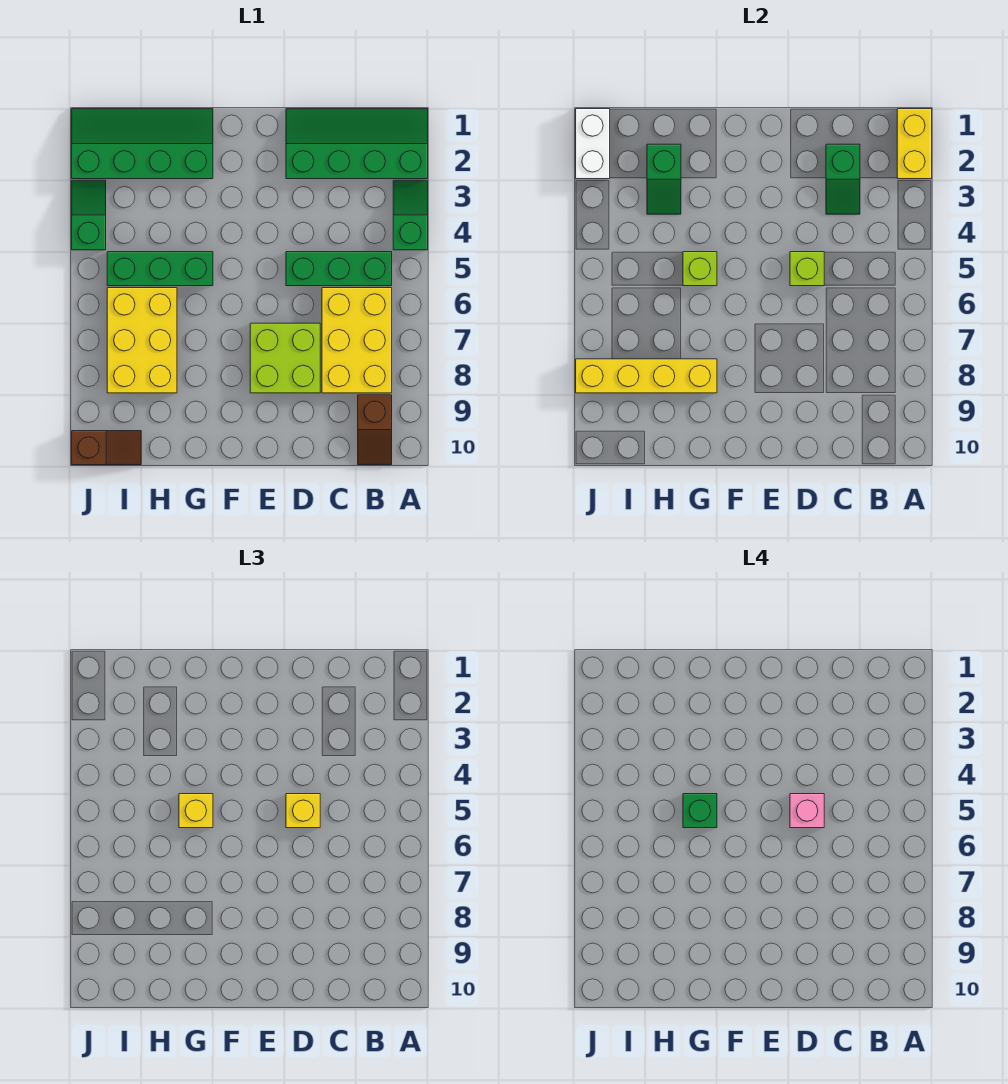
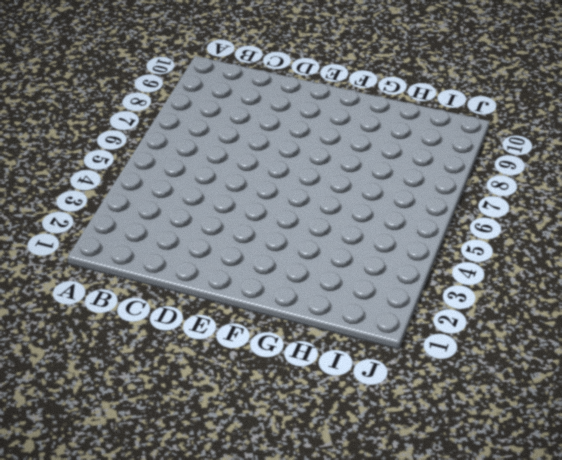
none -> green slope A1:D2 level 1 top 2
none -> green slope A3:A4 level 1 top 4
none -> green brick B5:D5 level 1

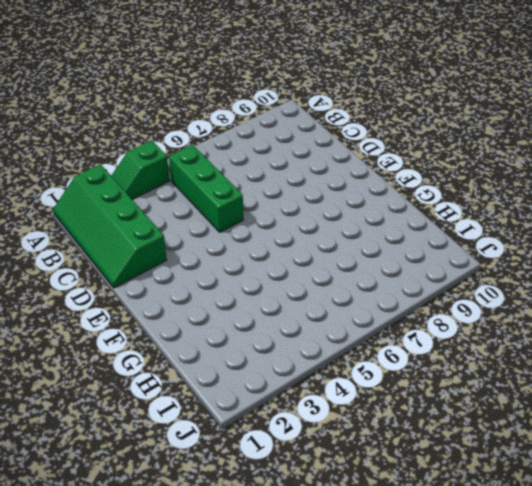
none -> yellow brick B6:C8 level 1
none -> brown slope B9:B10 level 1 top 9
none -> lime brick D7:E8 level 1

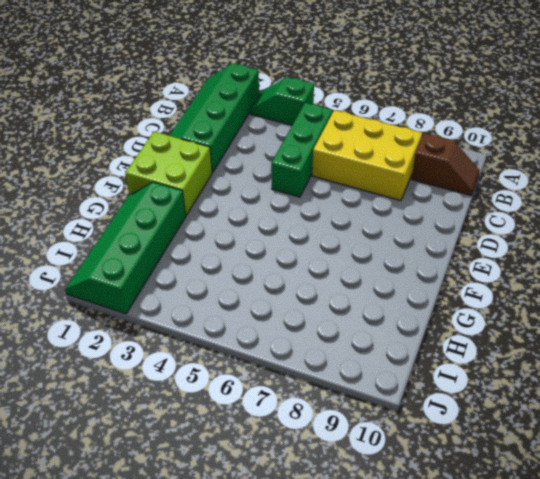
lime brick E1:F2 level 1 -> lime brick D7:E8 level 1
none -> green brick G5:I5 level 1
none -> yellow brick H6:I8 level 1
none -> brown slope I10:J10 level 1 top J

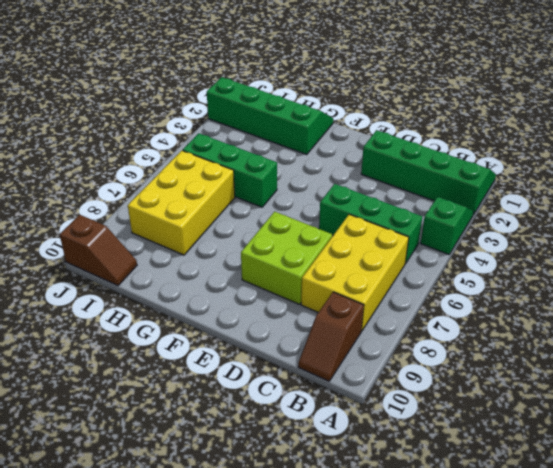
none -> green slope J3:J4 level 1 top 4
none -> yellow brick A1:A2 level 2
none -> green slope C2:C3 level 2 top 2

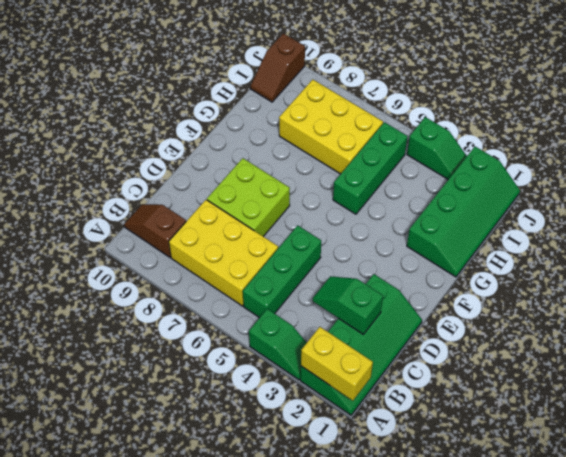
none -> lime brick D5 level 2
none -> lime brick G5 level 2
none -> yellow brick G8:J8 level 2

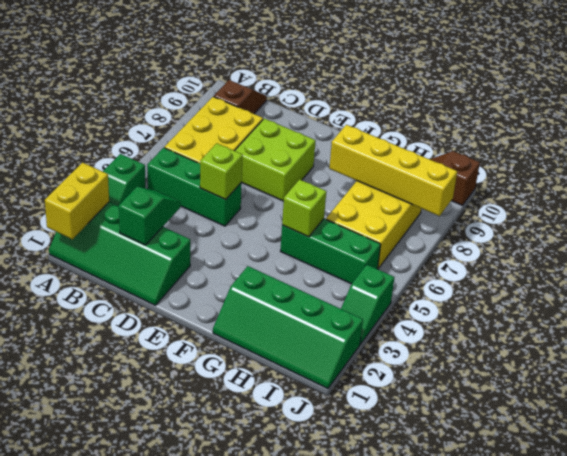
none -> green slope H2:H3 level 2 top 2
none -> white brick J1:J2 level 2
none -> yellow brick D5 level 3

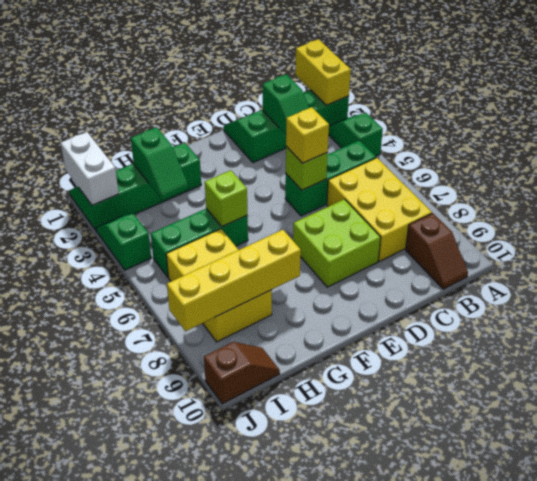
none -> yellow brick G5 level 3
none -> pink brick D5 level 4
none -> green brick G5 level 4

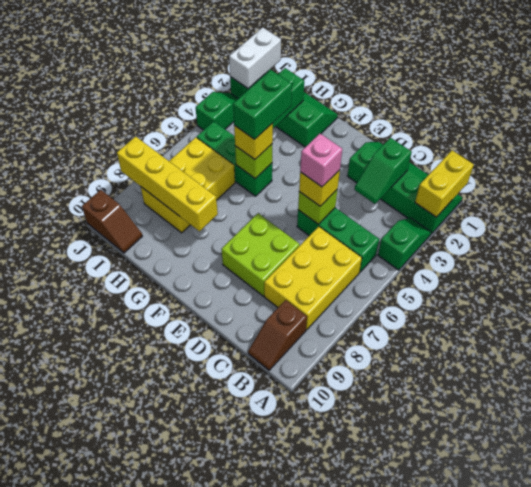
green brick G4:G5 level 4 -> green brick G5 level 4

